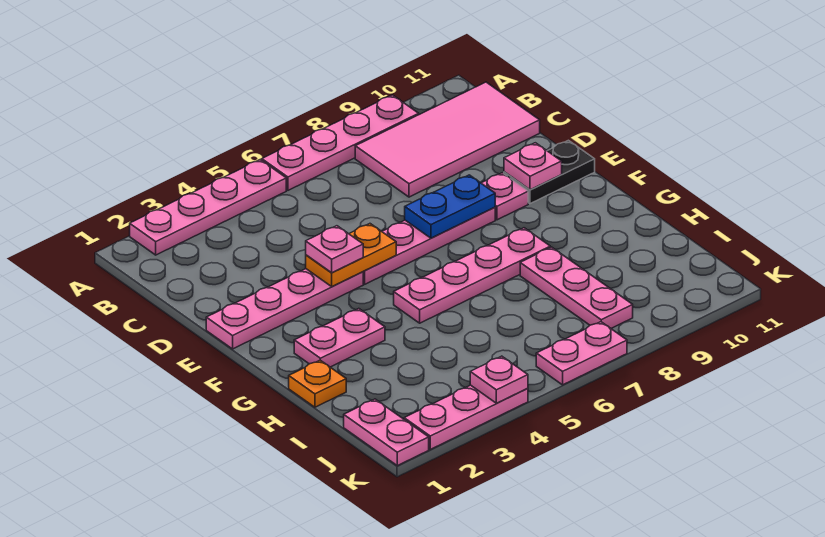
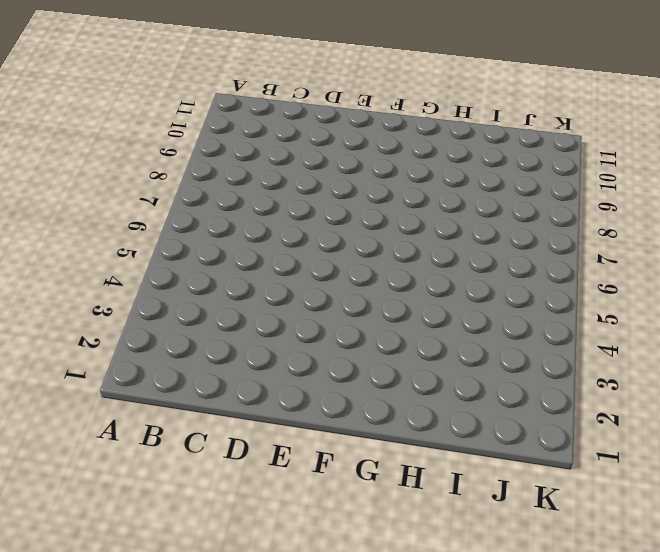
none -> pink plate A2:A5 level 1
none -> pink plate A6:A9 level 1
none -> pink tile B8:C11 level 1

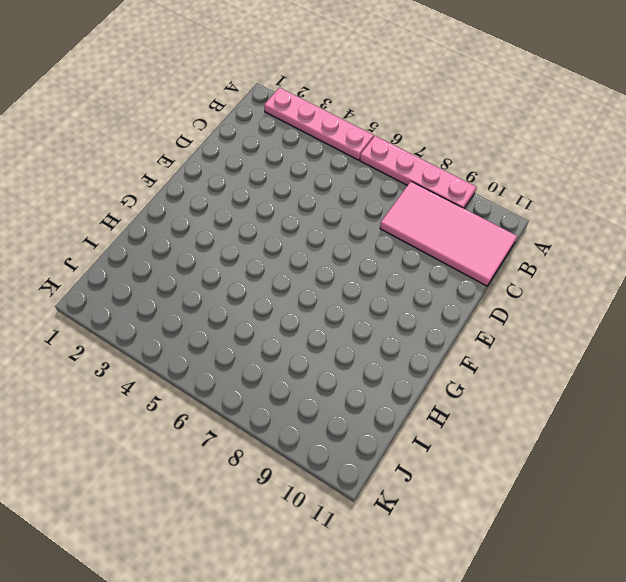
none -> pink plate E1:E4 level 1
none -> pink plate E5:E8 level 1
none -> pink plate E9 level 1

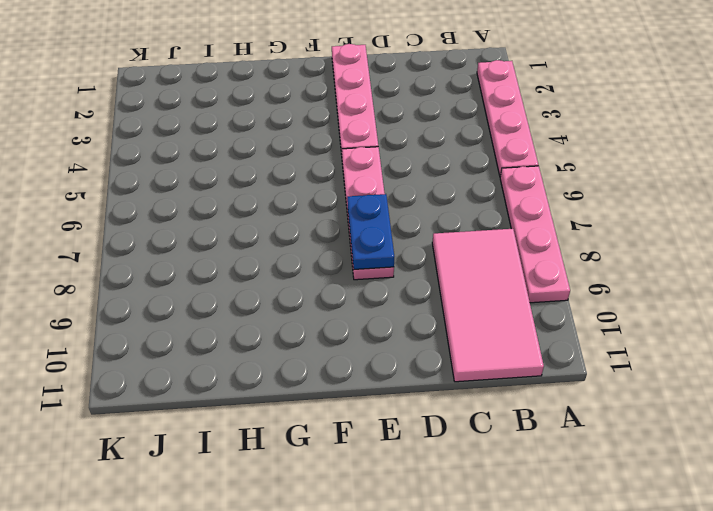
none -> pink plate E9 level 1
none -> black plate E10:E11 level 1
none -> pink plate G2:G3 level 1

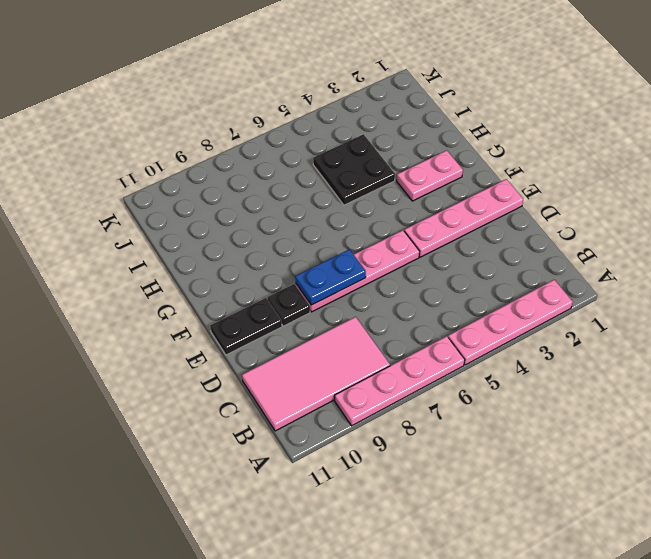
black plate E9 level 1 -> pink plate E9 level 1
black plate H4:I5 level 1 -> none
none -> pink plate G5:G8 level 1
none -> orange plate H1 level 1
none -> pink plate H8:J8 level 1

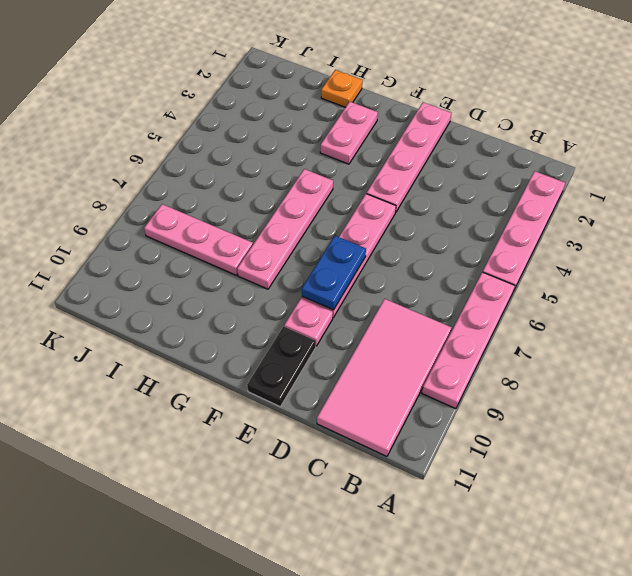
none -> pink plate J1:K1 level 1
none -> pink plate K2:K4 level 1
none -> pink plate K6:K7 level 1

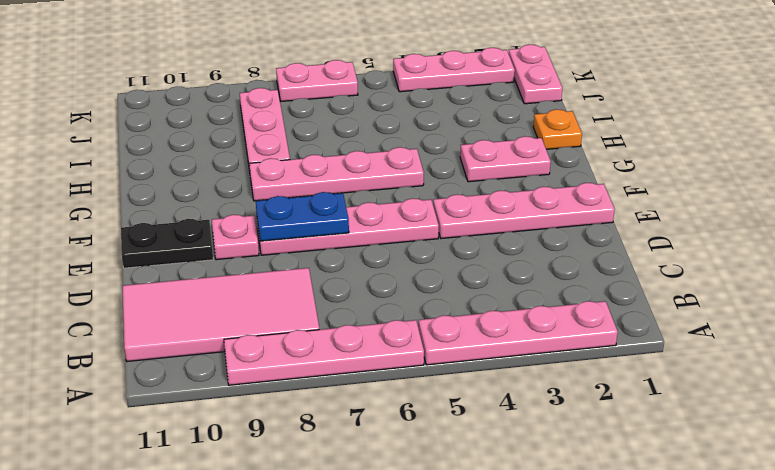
none -> orange plate E4:E5 level 2
none -> pink plate E10 level 2
none -> pink plate K4 level 2

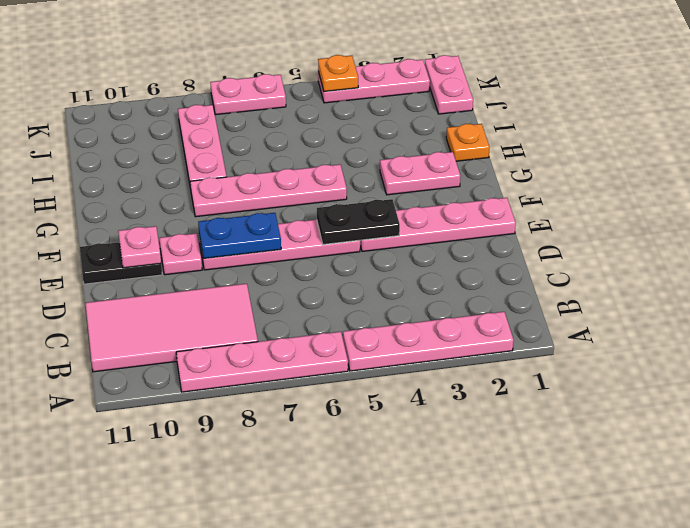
black plate E4:E5 level 2 -> orange plate E4:E5 level 2
orange plate K4 level 2 -> pink plate K4 level 2
none -> pink plate E4 level 3

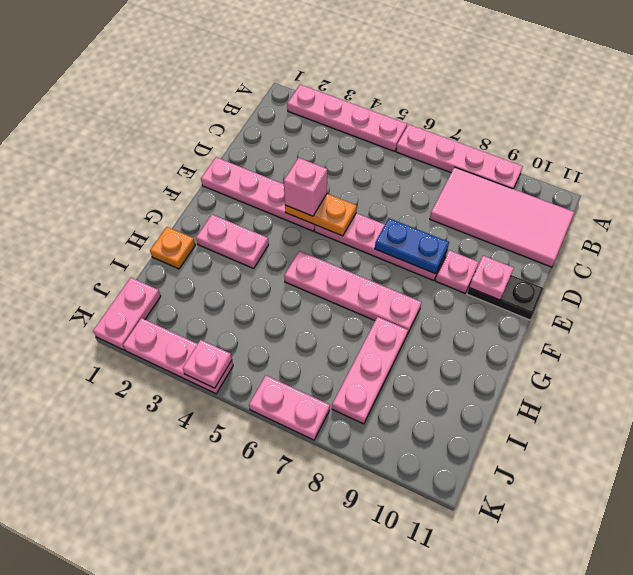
pink brick E4 level 3 -> pink plate E4 level 3

